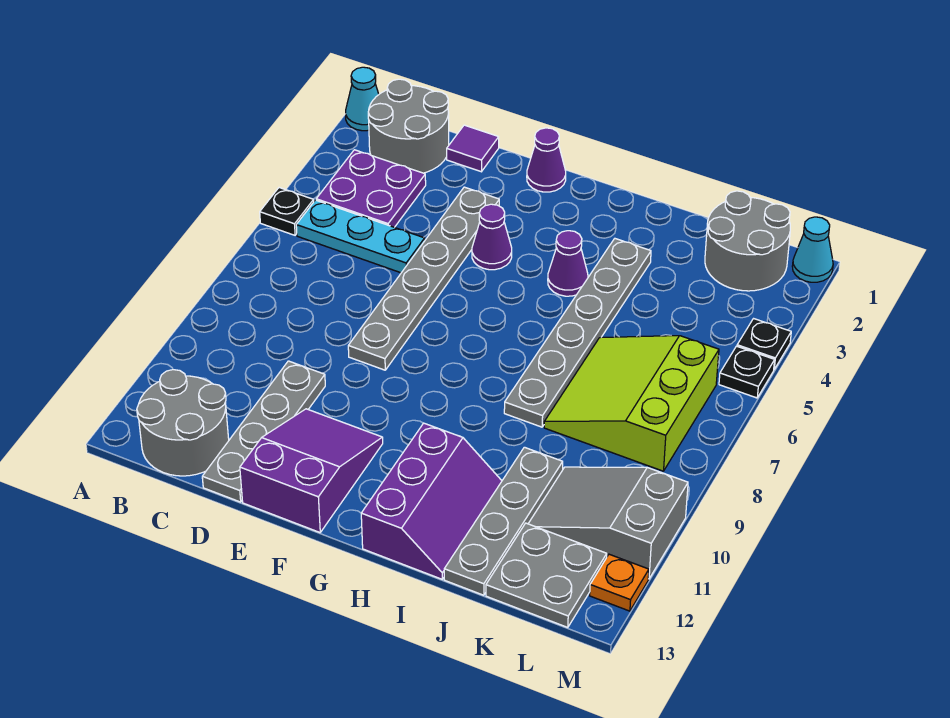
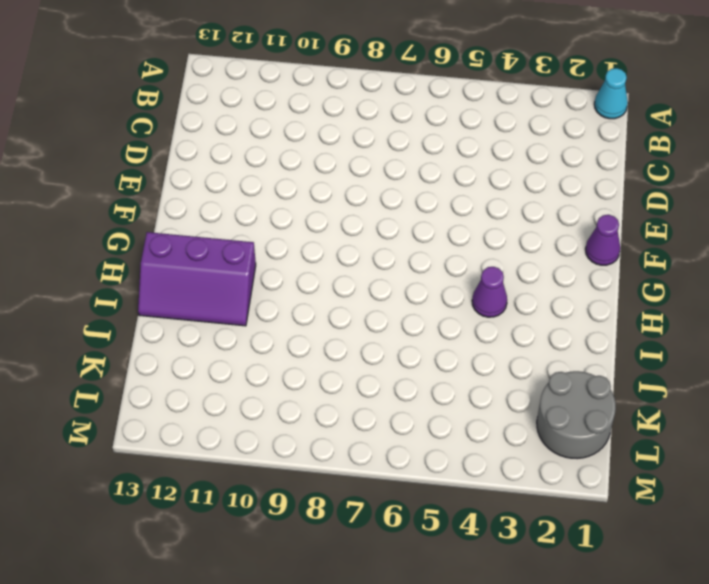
none -> black plate A5 level 1
none -> grey round brick B1:C2 level 1
none -> purple plate B3:C4 level 1

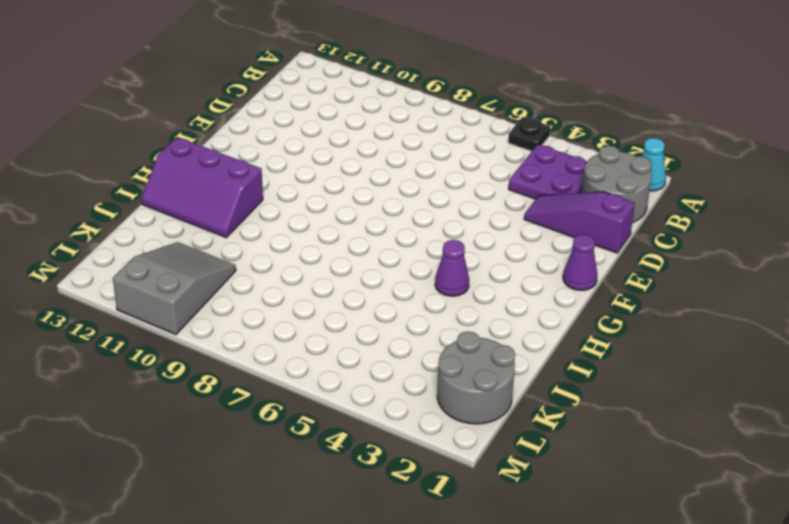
purple slope D1:D3 level 1 top 1 -> purple tile D1 level 1
none -> cyan plate B5:D5 level 1
none -> grey round brick B12:C13 level 1
none -> grey plate D10:D13 level 1

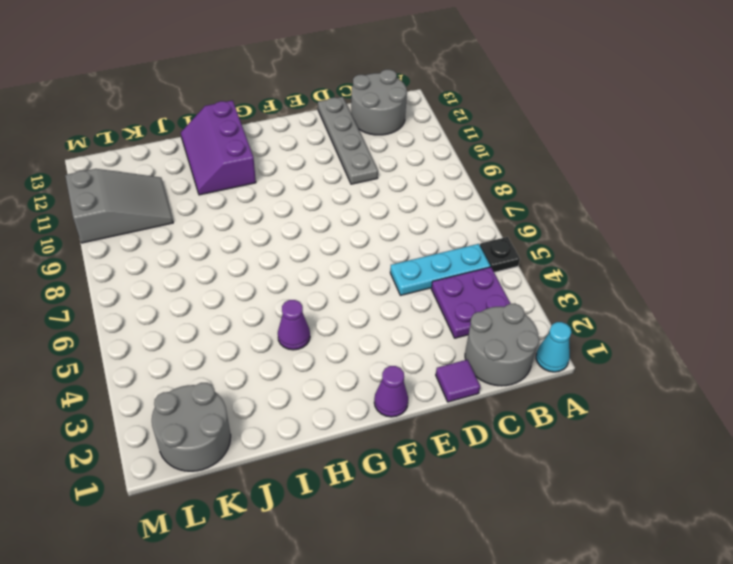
none -> grey plate E3:E8 level 1
none -> purple slope E11:F13 level 1 top 13
none -> purple cone F4 level 1

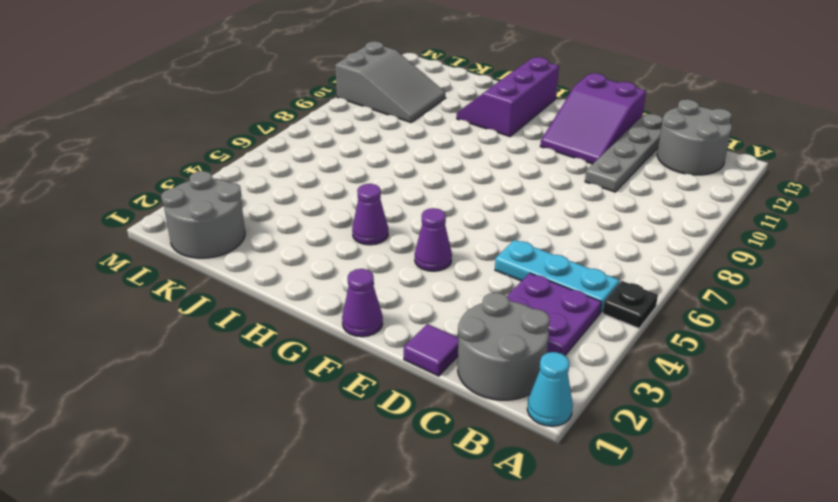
none -> grey plate E3:E8 level 1
none -> grey plate I3:I8 level 1
none -> lime slope J6:L8 level 1 top L

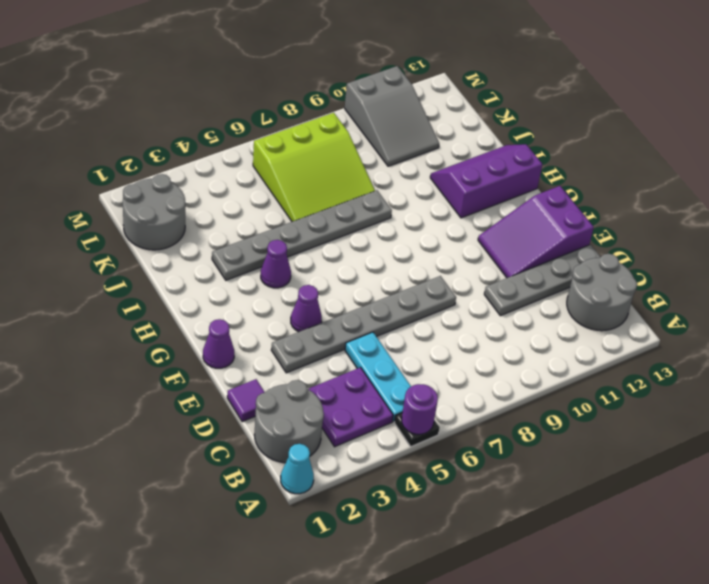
purple round brick A5 level 2 -> none
none -> grey plate J10:J13 level 1
none -> grey plate K12:L13 level 1
none -> cyan cone M1 level 1

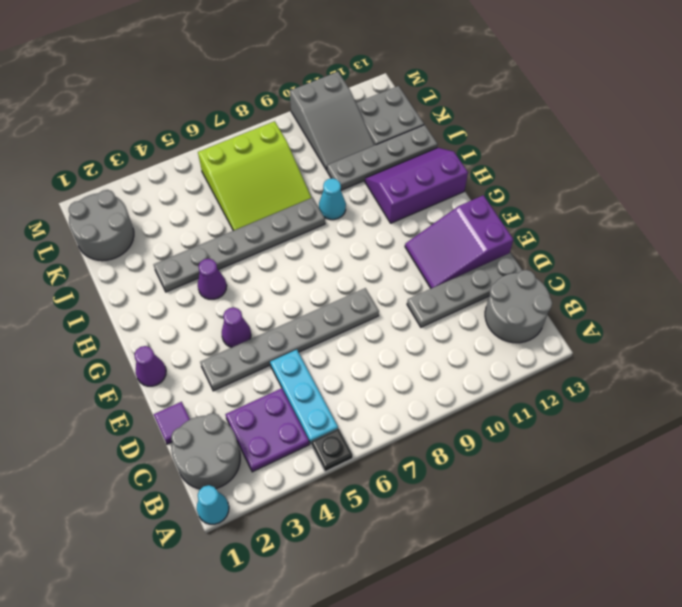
cyan cone I9 level 1 -> cyan cone M1 level 1
none -> black plate M4 level 1
none -> black plate M5 level 1
none -> orange plate M12 level 1

